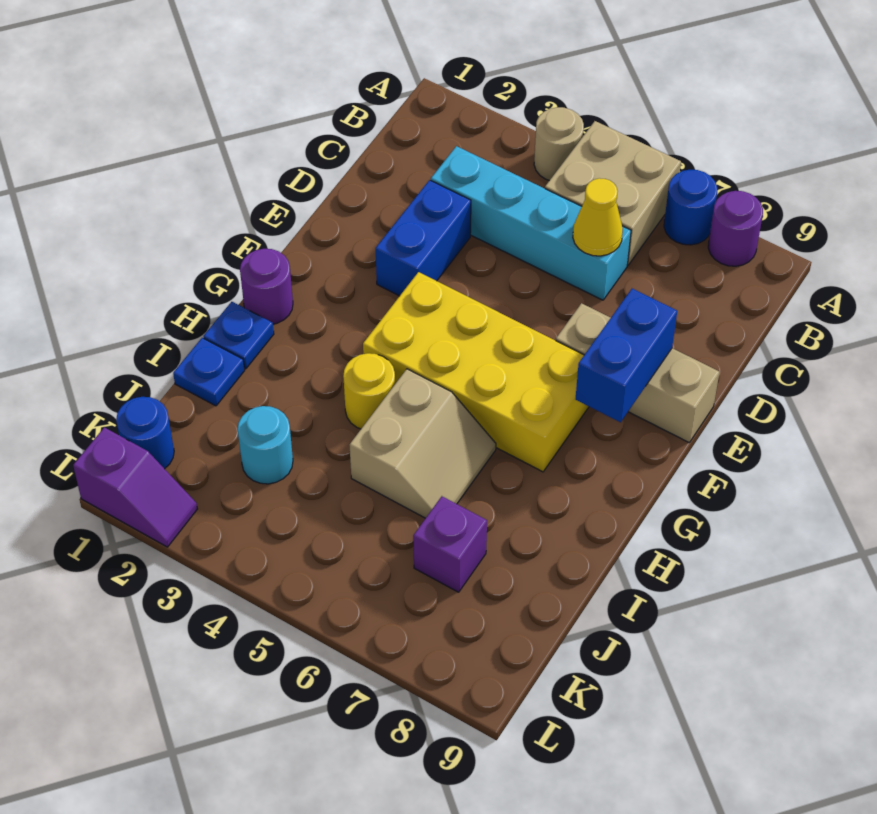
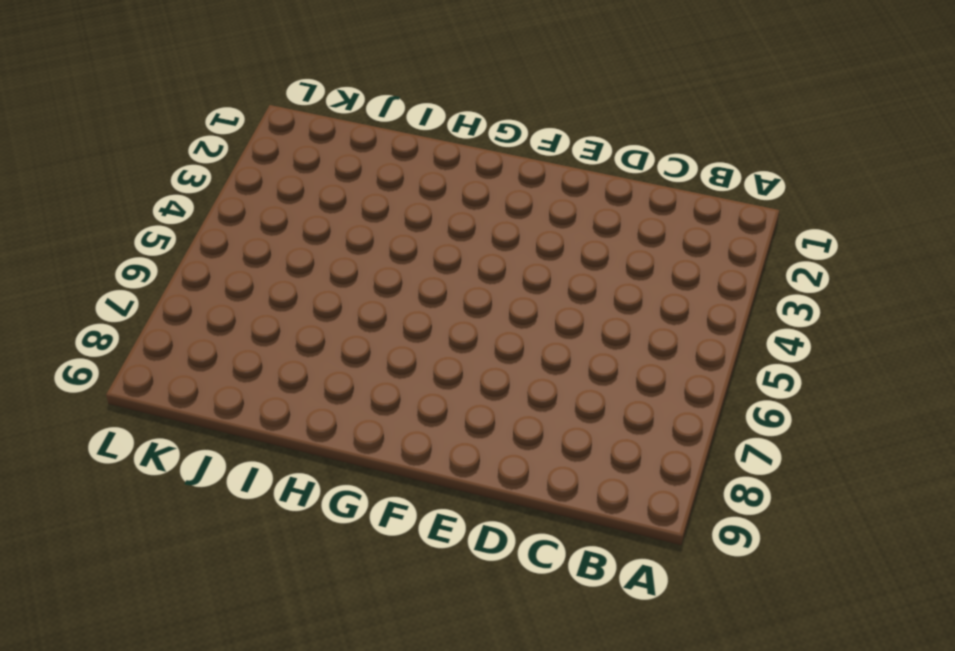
none -> tan round brick A4 level 1
none -> tan brick A5:B6 level 1
none -> blue round brick A7 level 1

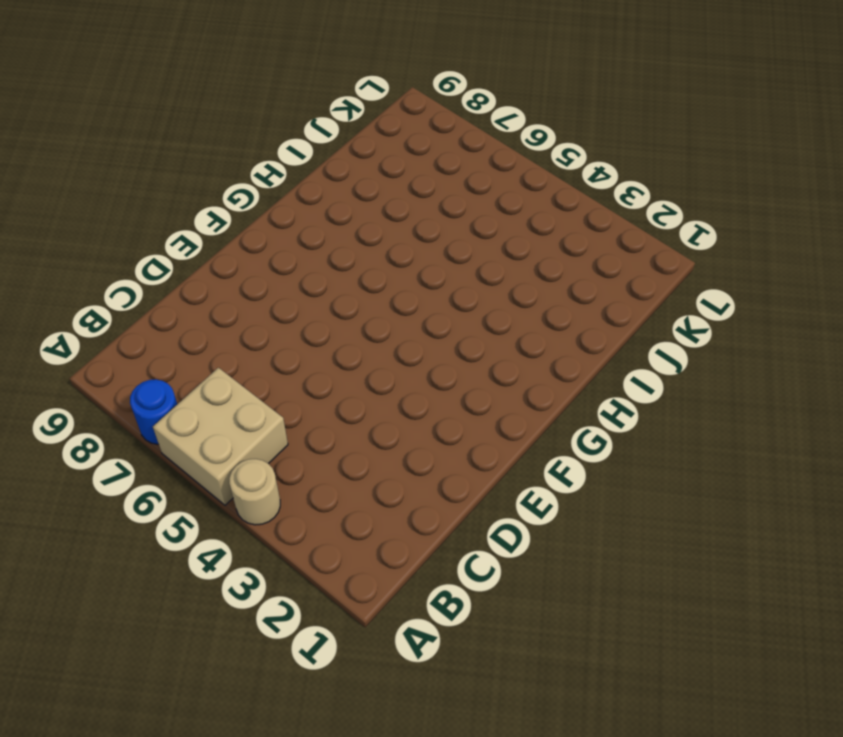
none -> purple round brick A8 level 1
none -> cyan brick C3:C6 level 1
none -> blue brick D3:E3 level 1

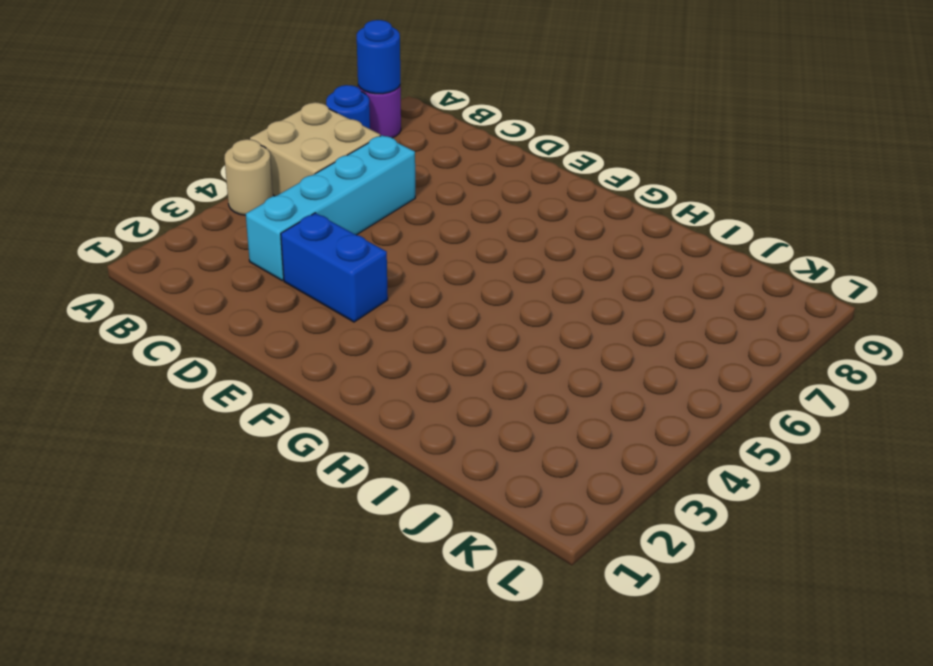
blue round brick A8 level 2 -> blue round brick K1 level 1
none -> tan brick E7:E9 level 1
none -> yellow brick F4:G7 level 1
none -> purple round brick G1 level 1

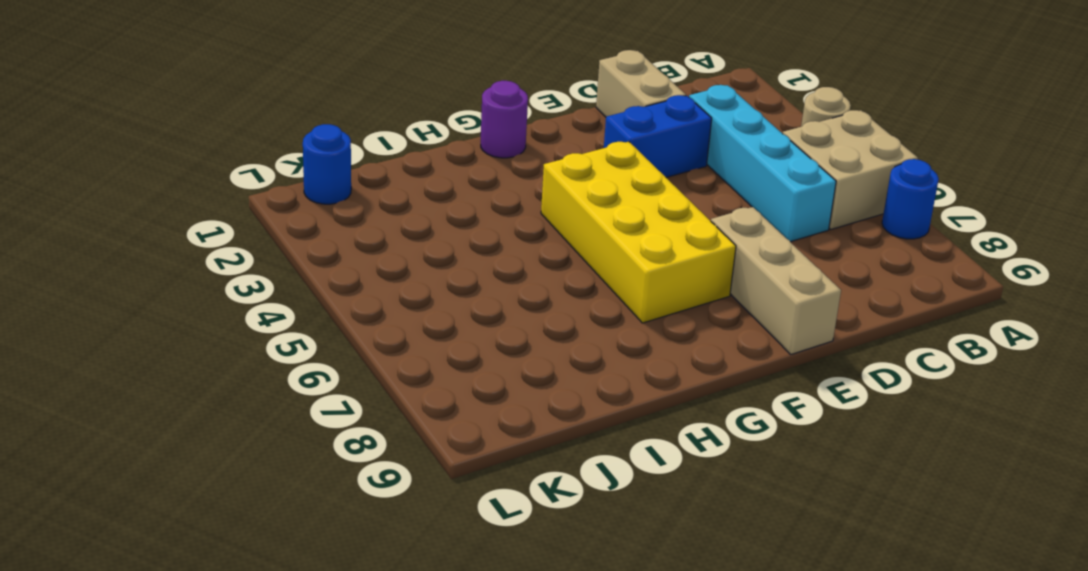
tan brick D1:D2 level 1 -> none
none -> purple round brick A8 level 1
none -> blue plate H1 level 1
none -> yellow round brick H4 level 1

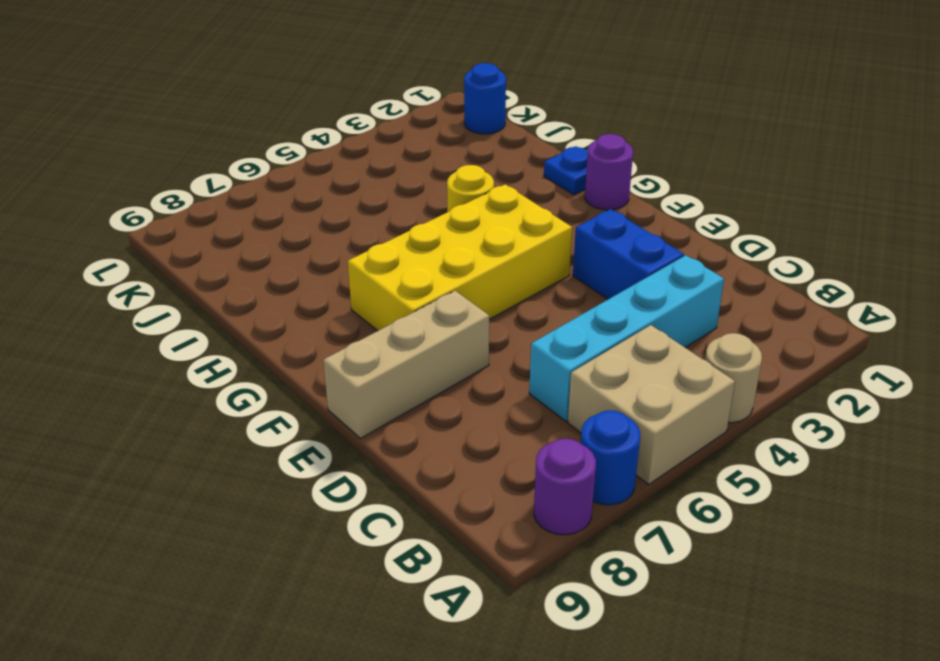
none -> tan slope H5:I6 level 1 top 5
none -> blue plate I1 level 1
none -> cyan round brick J3 level 1

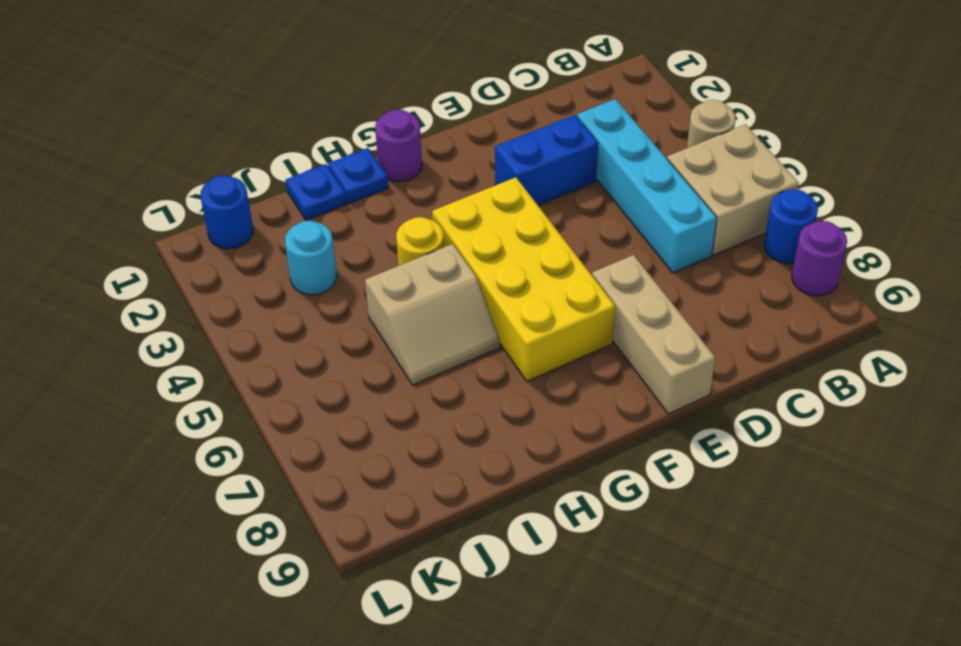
none -> purple brick J7 level 1
none -> purple slope L1:L2 level 1 top 1
none -> yellow cone C6 level 2

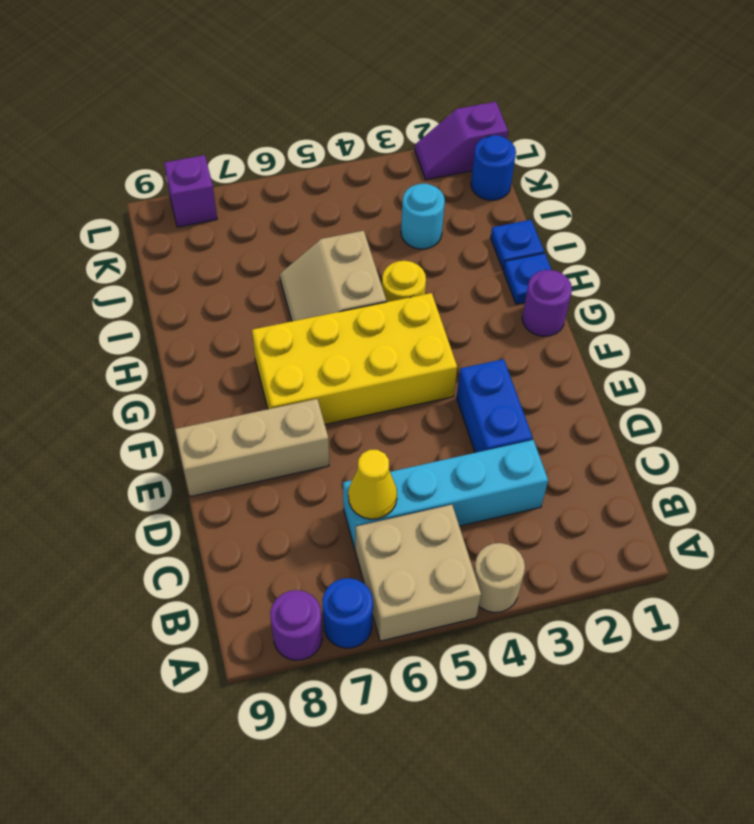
purple brick L8 level 1 -> purple brick J7 level 1
none -> blue brick E8:F8 level 2

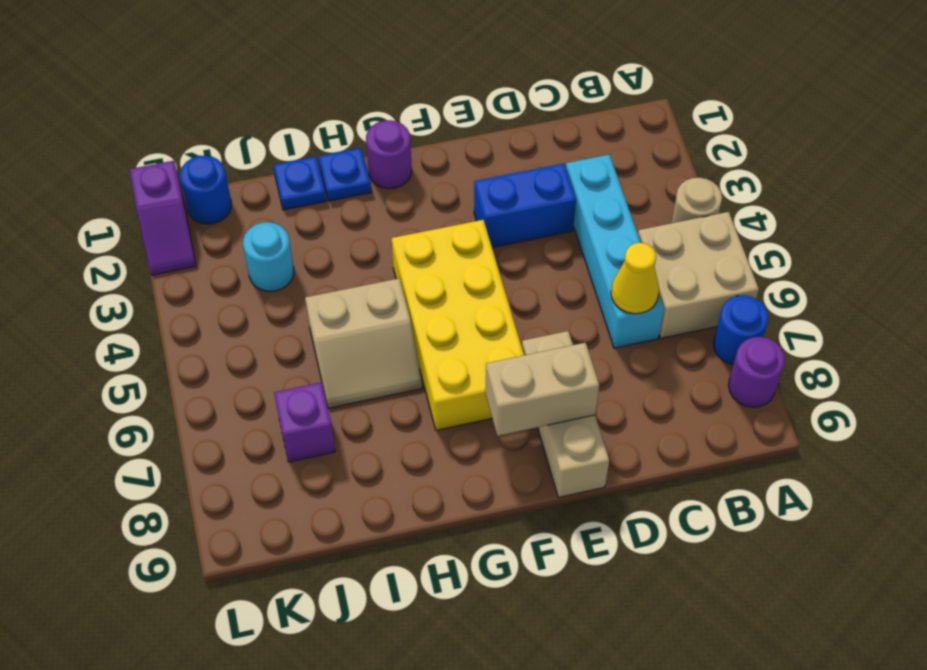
tan brick E8:F8 level 2 -> blue brick E8:F8 level 2
none -> yellow round brick H4 level 1

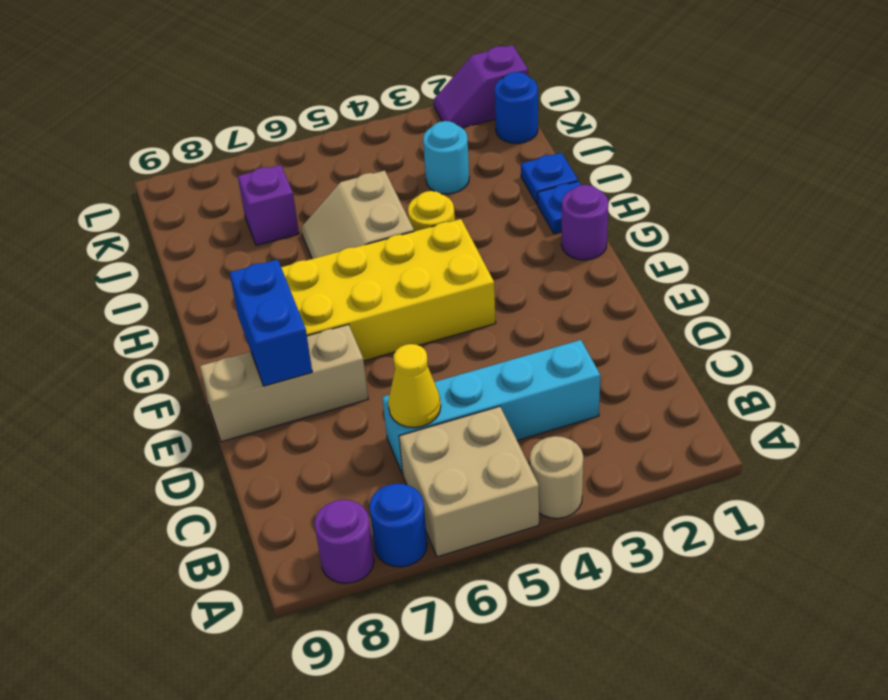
none -> blue brick D3:E3 level 1

